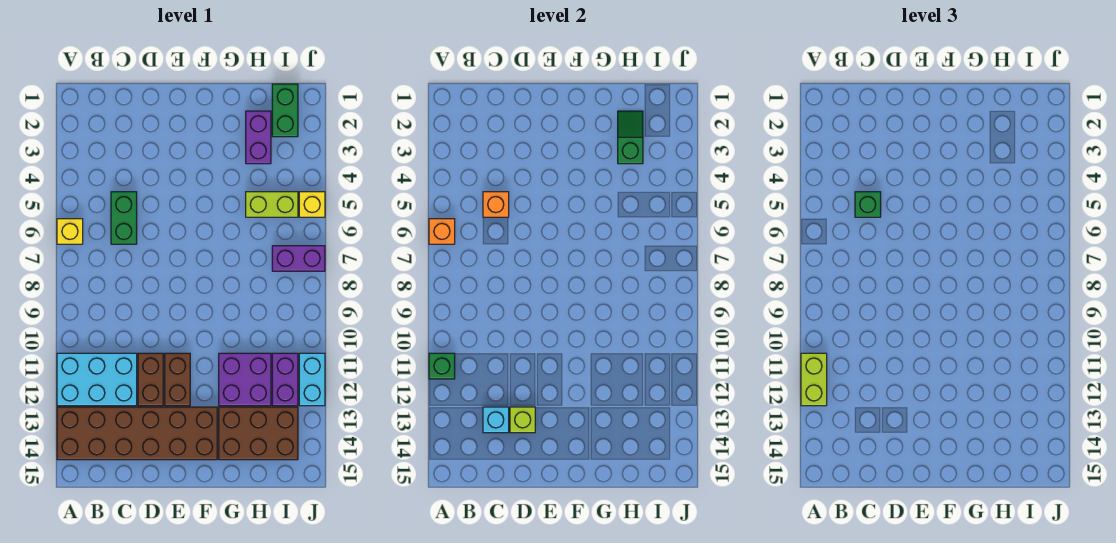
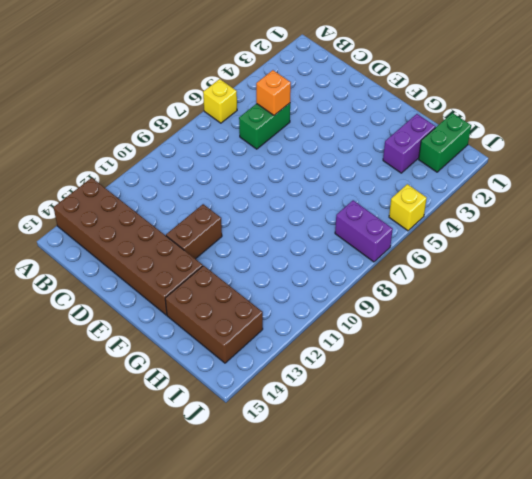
none -> cyan brick A11:C12 level 1
none -> brown brick D11:D12 level 1
none -> purple brick G11:H12 level 1

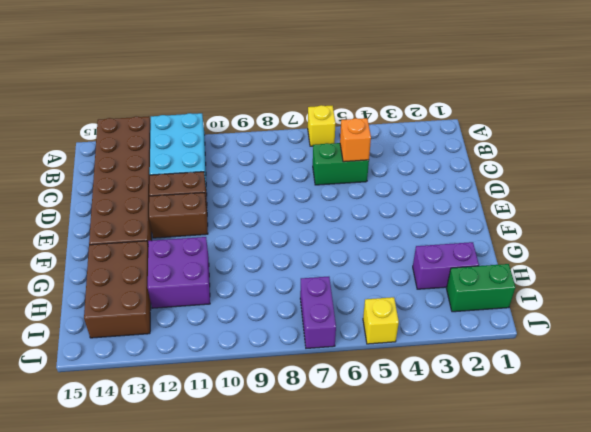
none -> lime brick H5:I5 level 1
none -> purple brick I11:I12 level 1
none -> cyan brick J11:J12 level 1

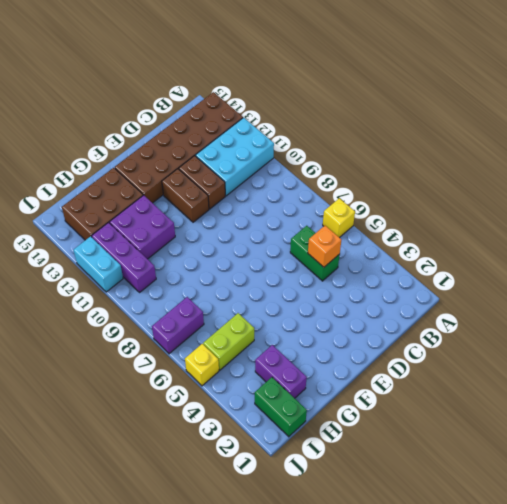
purple brick I10:I12 level 1 -> purple brick I11:I12 level 1
none -> orange brick A6 level 2
none -> green brick A11 level 2
none -> cyan brick C13 level 2

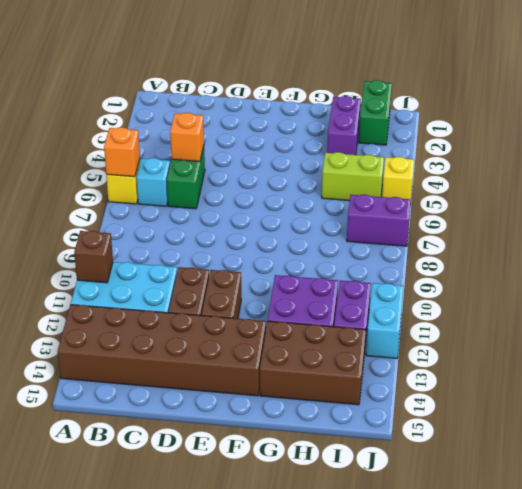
brown brick A11 level 2 -> green brick A11 level 2
cyan brick B6 level 1 -> cyan brick C13 level 2
none -> lime brick D13 level 2
none -> green slope H2:H3 level 2 top 3
none -> lime brick A11:A12 level 3

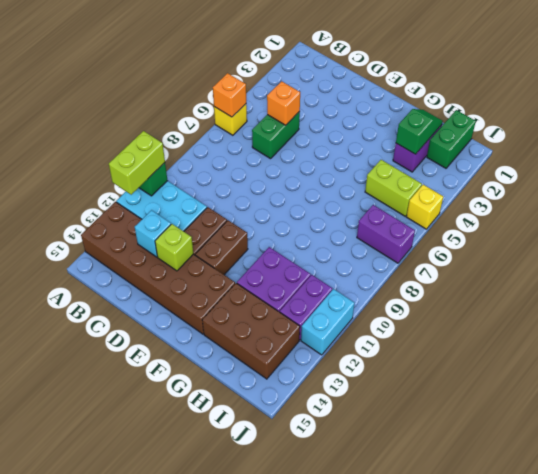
none -> green brick C5 level 3

